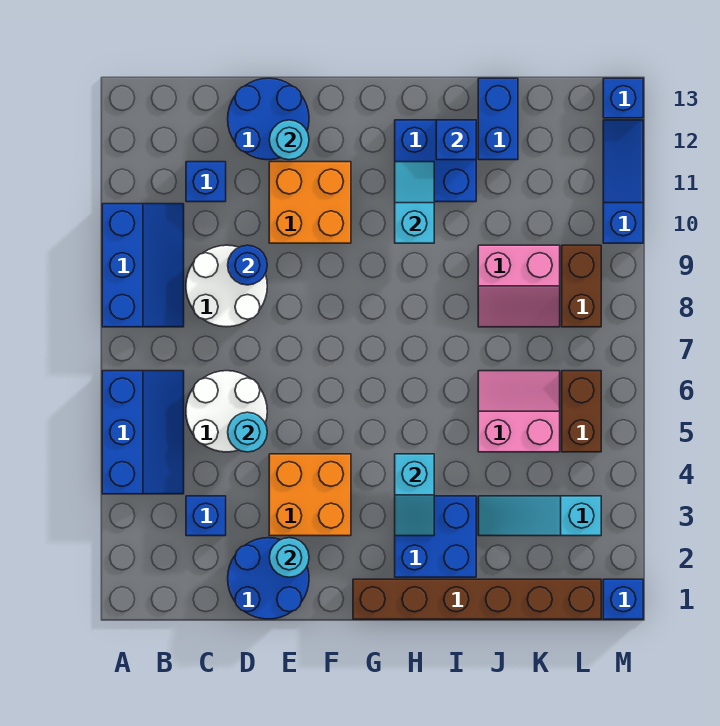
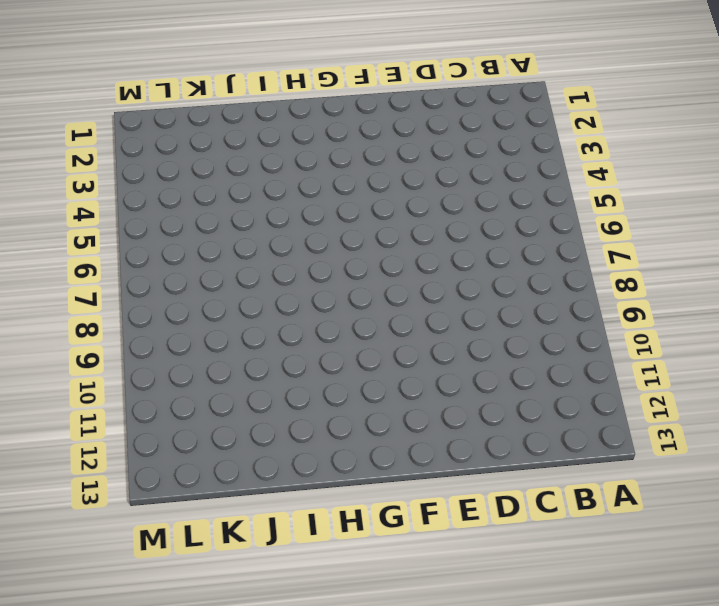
none -> blue slope A4:B6 level 1 top A
none -> blue slope A8:B10 level 1 top A
none -> blue brick C3 level 1

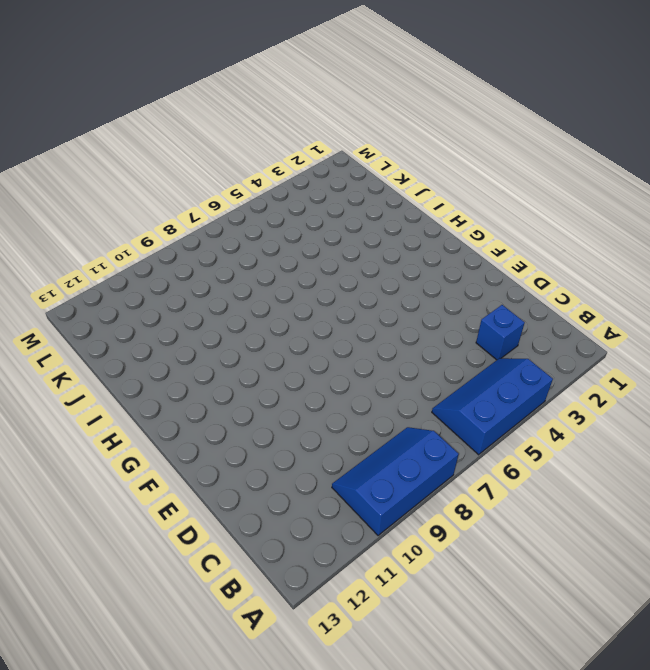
none -> white round brick C5:D6 level 1
none -> white round brick C8:D9 level 1
none -> blue brick C11 level 1

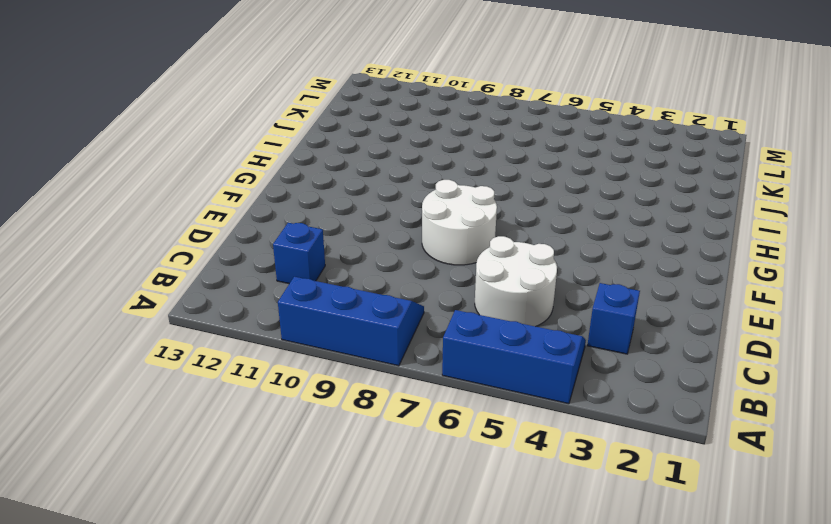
white round brick E7:F8 level 1 -> white round brick C8:D9 level 1
none -> blue round brick D1:E2 level 1
none -> blue round brick D12:E13 level 1
none -> orange brick E3:F4 level 1

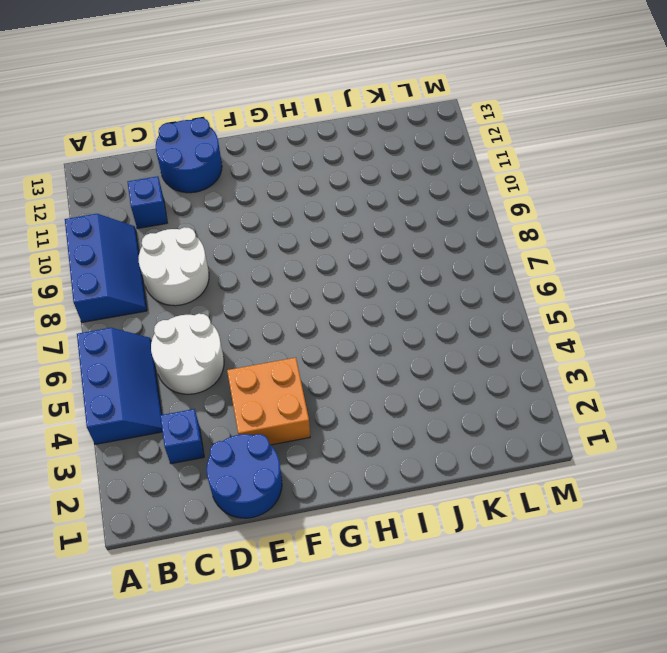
none -> orange brick E10:F11 level 1
none -> brown brick G1:L1 level 1
none -> blue brick H2:I3 level 1

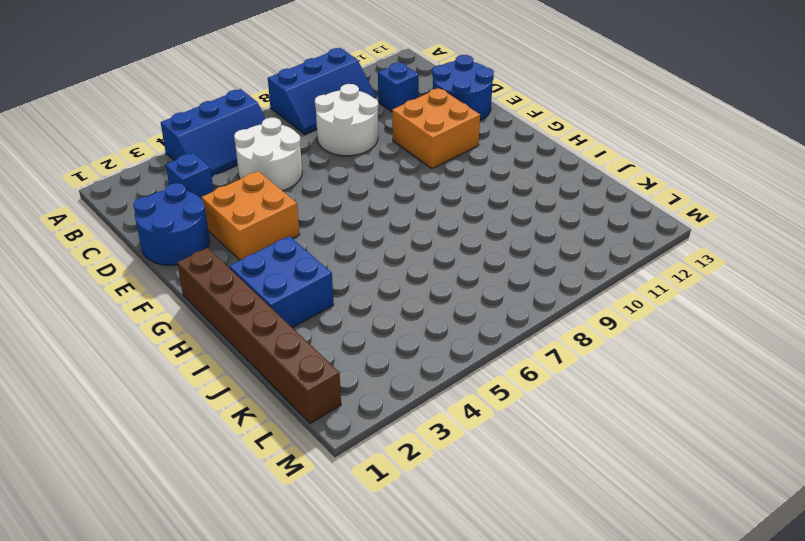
none -> blue brick H11:I12 level 1
none -> cyan slope J3:L3 level 1 top L
none -> pink slope J5:K6 level 1 top 5

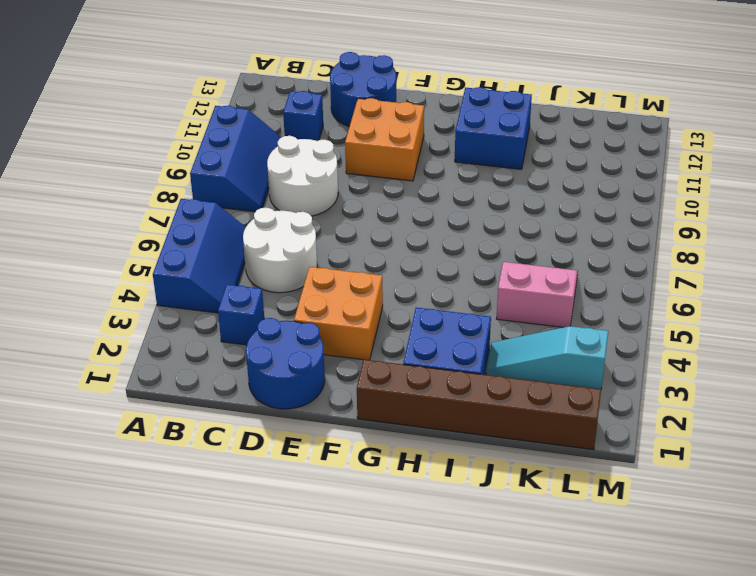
none -> pink slope J8:K9 level 1 top 9
none -> blue brick J12:J13 level 1
none -> brown brick L5:L6 level 1

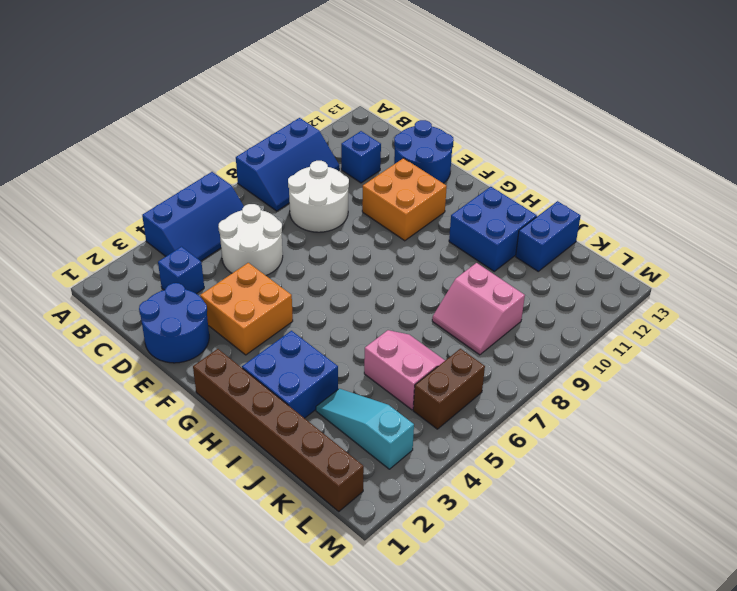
none -> brown brick L8:L9 level 1
none -> blue brick M1 level 1
none -> blue slope M10:M12 level 1 top 10

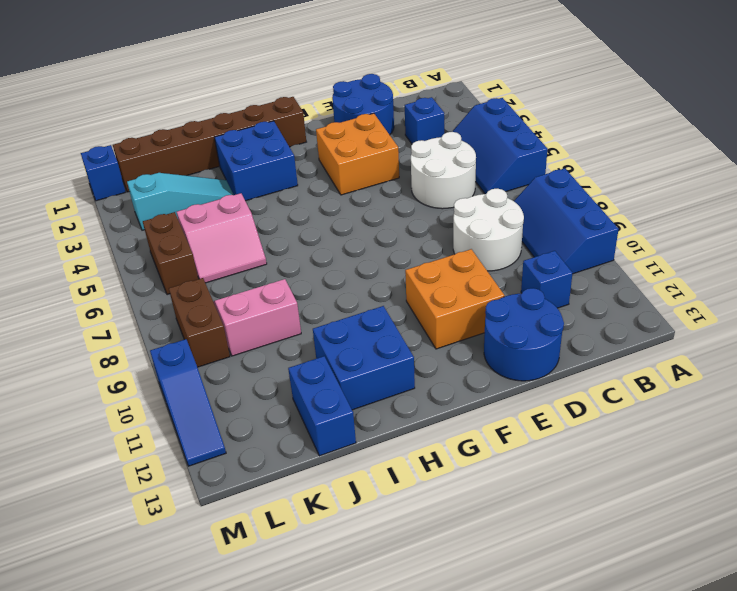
none -> blue brick M13 level 1
none -> cyan round brick D5 level 2
none -> blue round brick D9 level 2

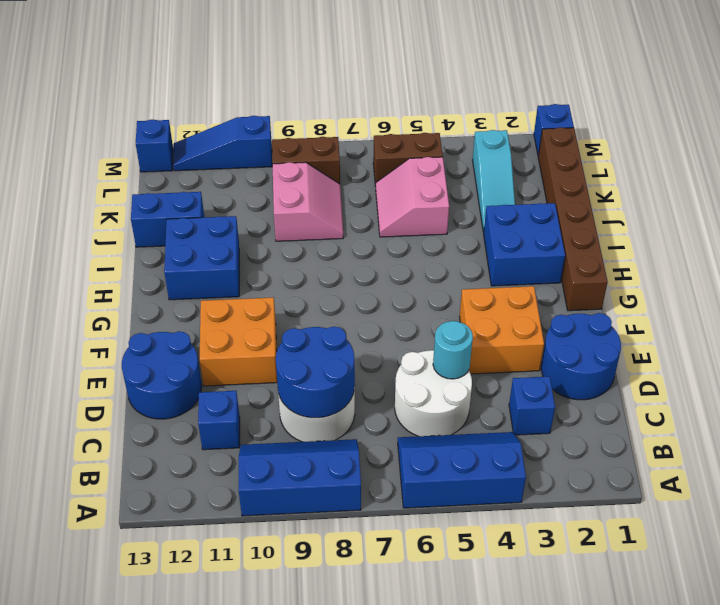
blue round brick C8:D9 level 2 -> blue round brick D9 level 2
none -> cyan round brick E2 level 2
none -> cyan round brick E12 level 2
none -> cyan slope H3:H4 level 2 top 4

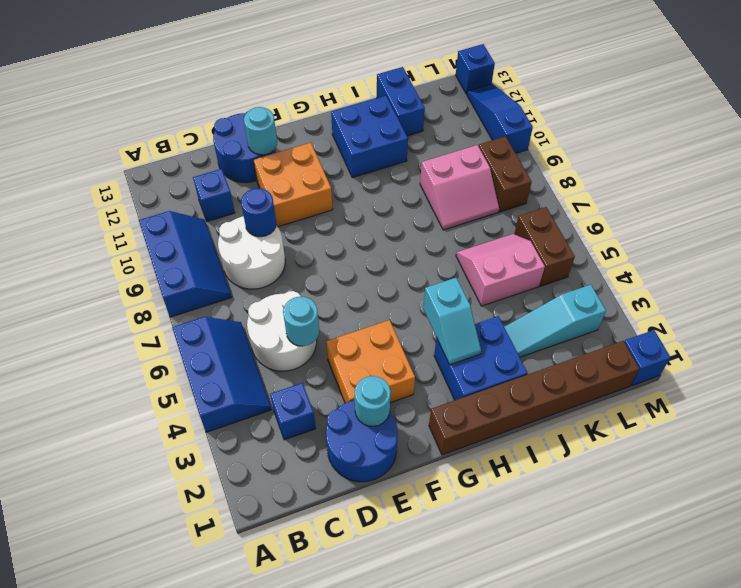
none -> cyan slope H10:H11 level 2 top 10
none -> blue brick I12 level 2

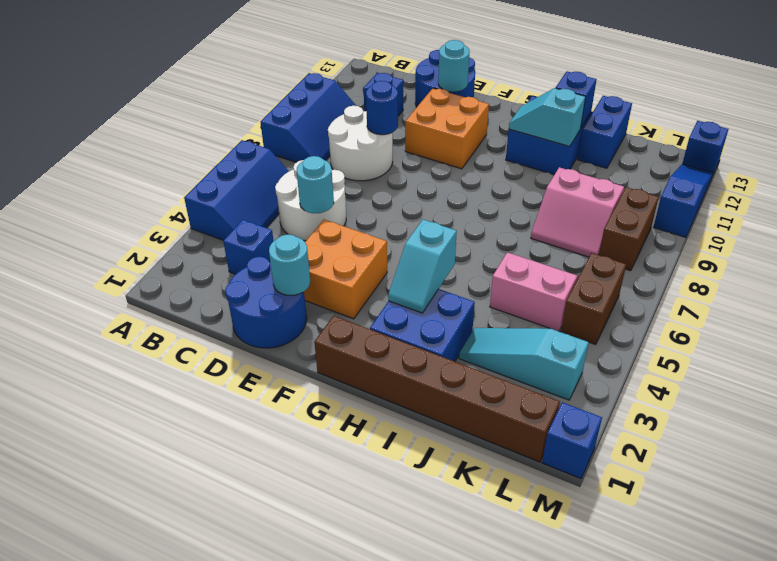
cyan slope H11:I11 level 2 top I -> cyan slope H10:H11 level 2 top 10

